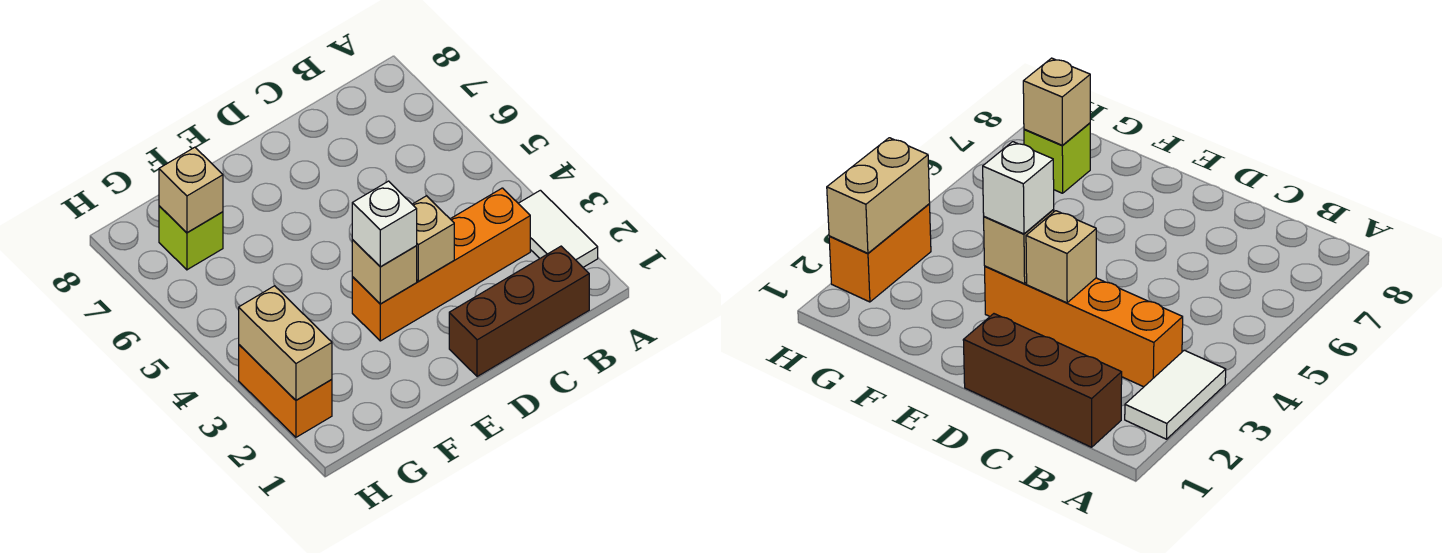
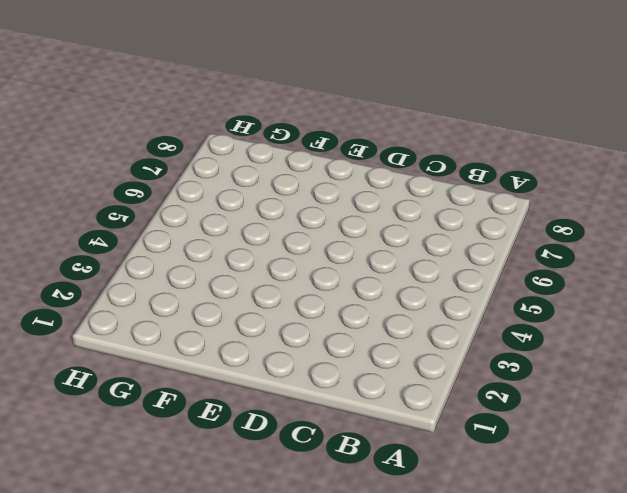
none -> white tile A2:A3 level 1
none -> brown brick B1:D1 level 1

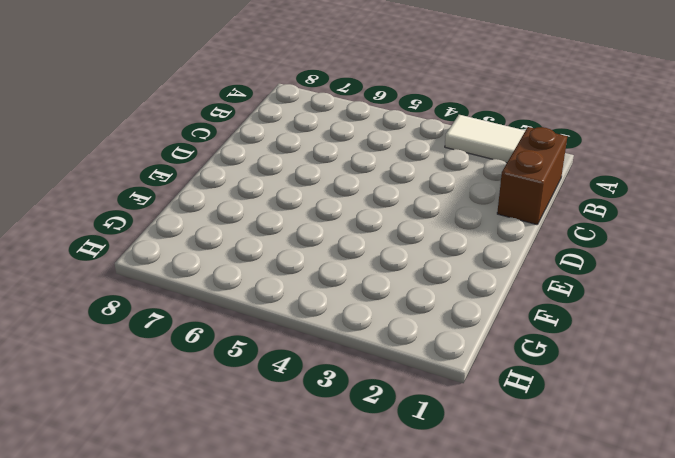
brown brick B1:C1 level 1 -> brown brick B1:D1 level 1
none -> orange brick B3:E3 level 1
none -> lime brick G7 level 1

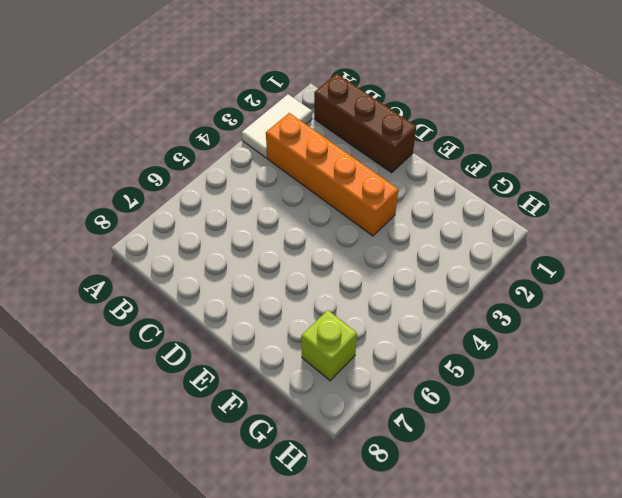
none -> orange brick H2:H3 level 1
none -> tan brick D3 level 2

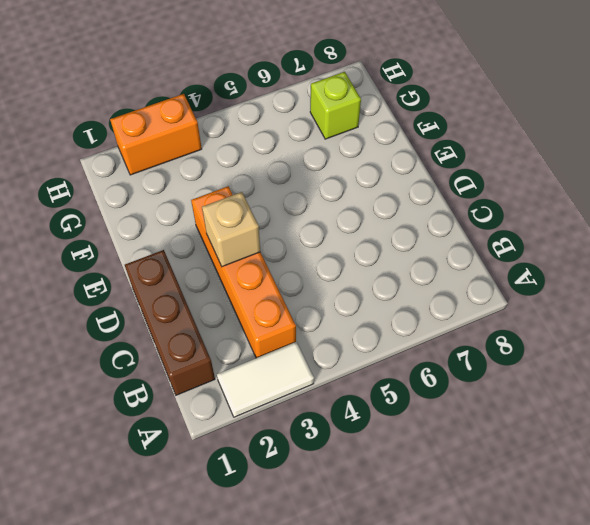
none -> tan brick E3 level 2
none -> tan brick G7 level 2

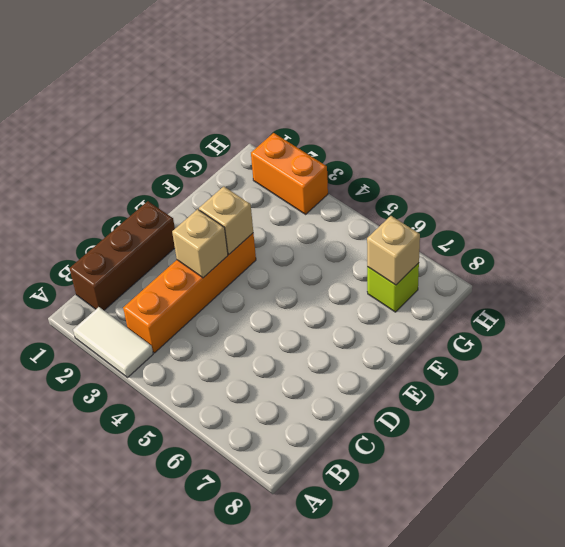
none -> tan brick H2:H3 level 2
none -> white brick E3 level 3

